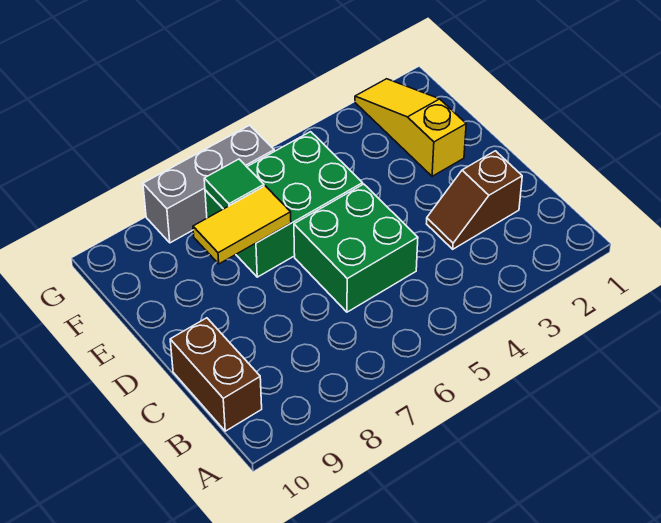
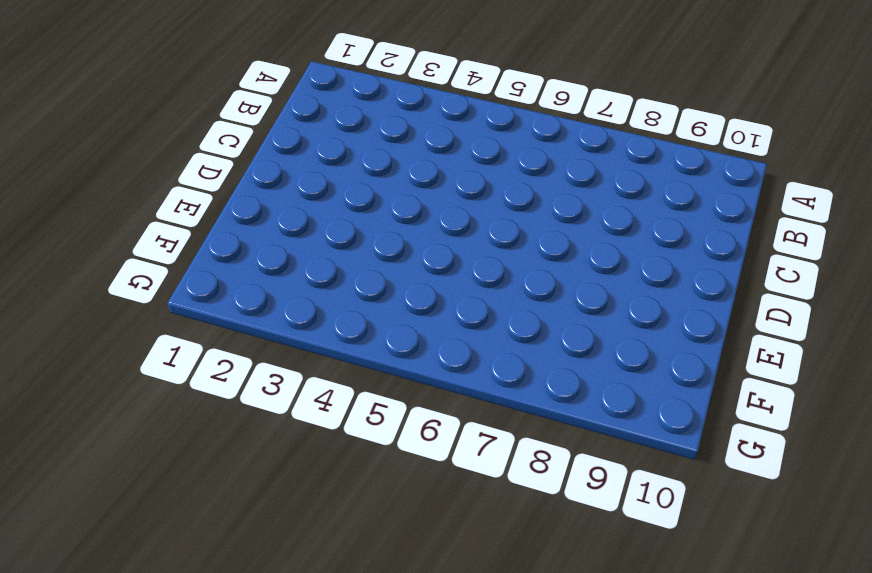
none -> brown brick B10:C10 level 1
none -> brown slope C2:C3 level 1 top 2

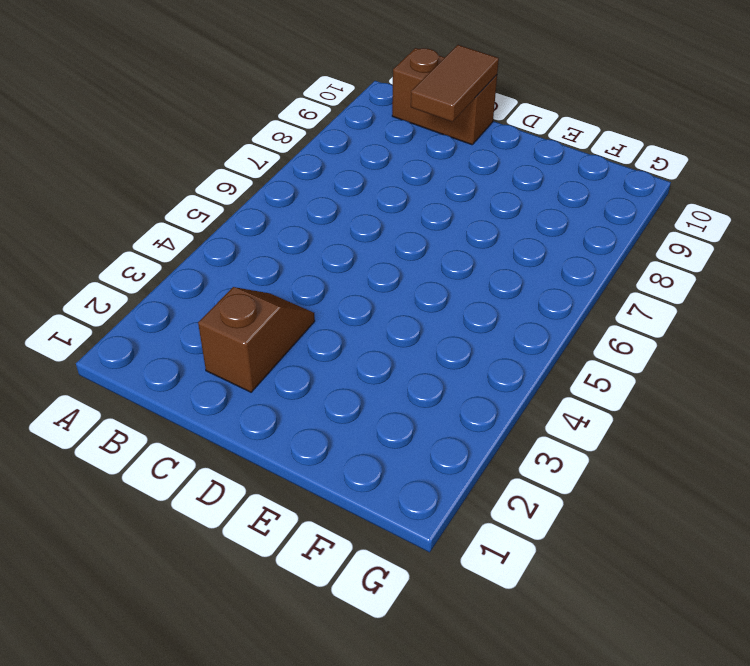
brown tile C9:C10 level 2 -> none
none -> green brick C5:D6 level 1
none -> yellow slope E2:G2 level 1 top E

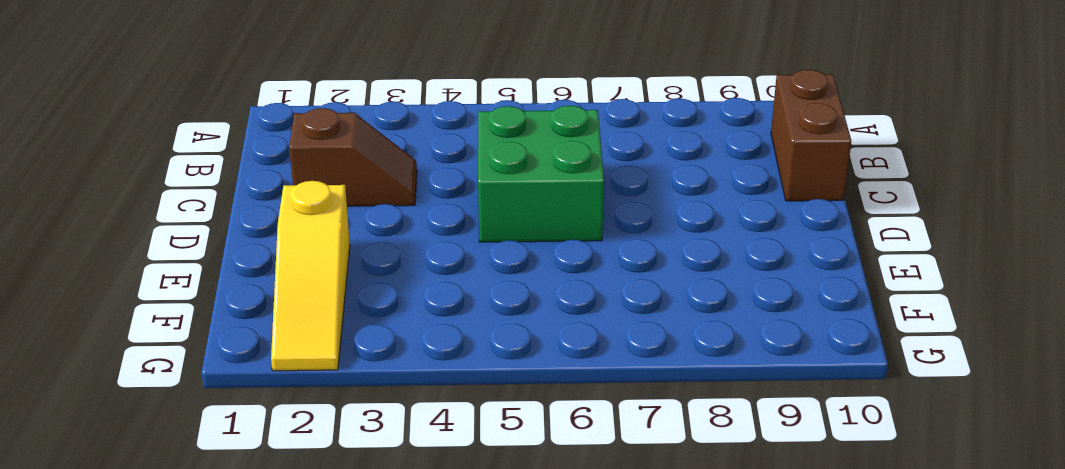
none -> green brick E5:F7 level 1
none -> grey brick G6:G8 level 1

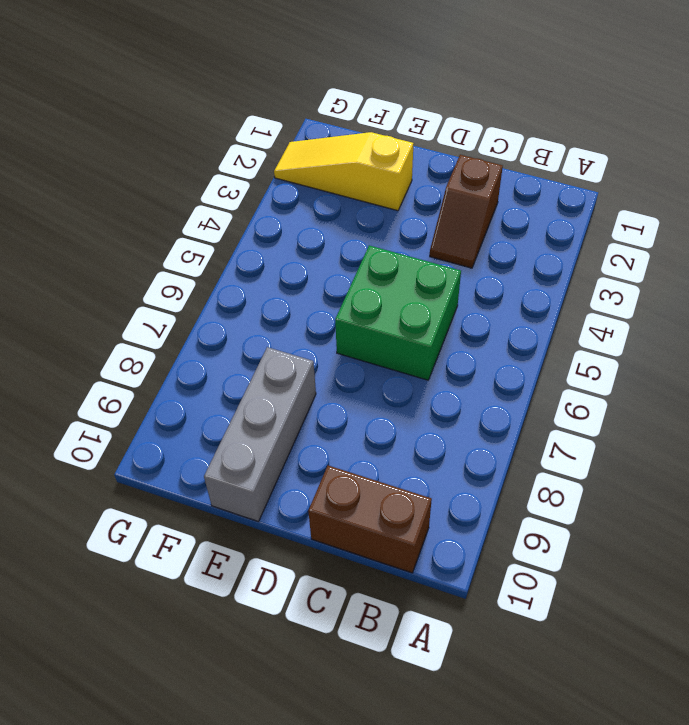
grey brick E8:E10 level 1 -> grey brick G6:G8 level 1
none -> green brick E5:F7 level 1
none -> yellow tile E7:E8 level 2

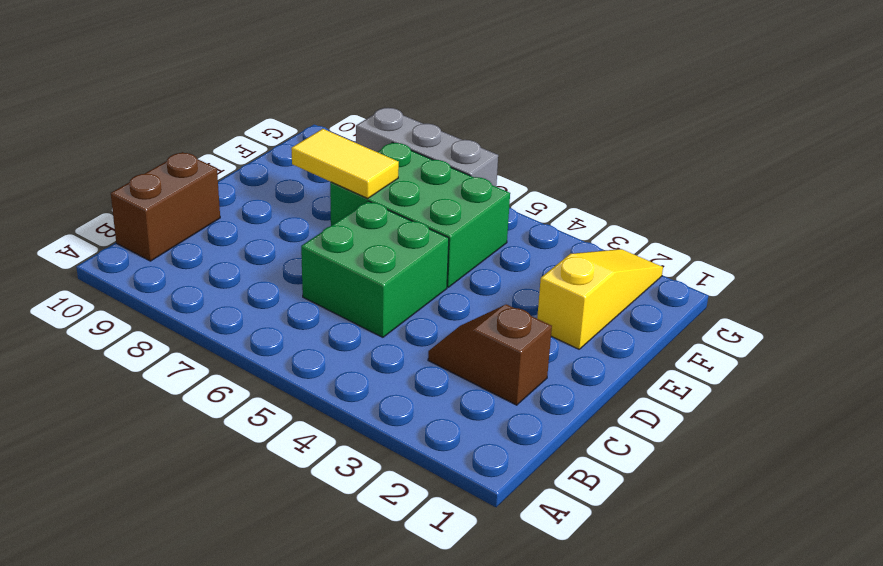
none -> green tile F7 level 2

